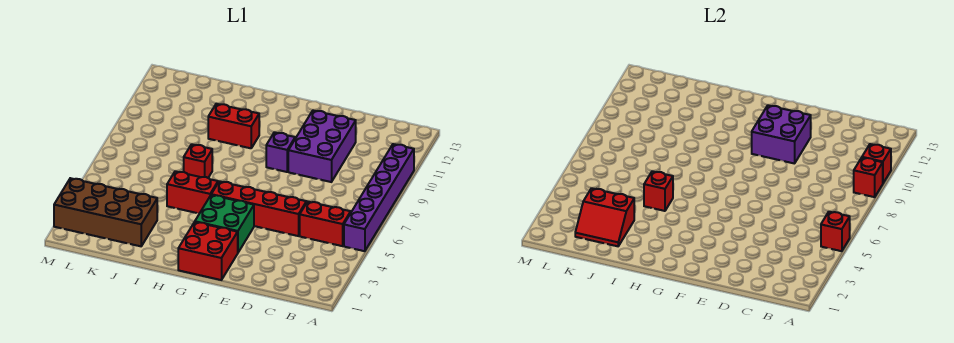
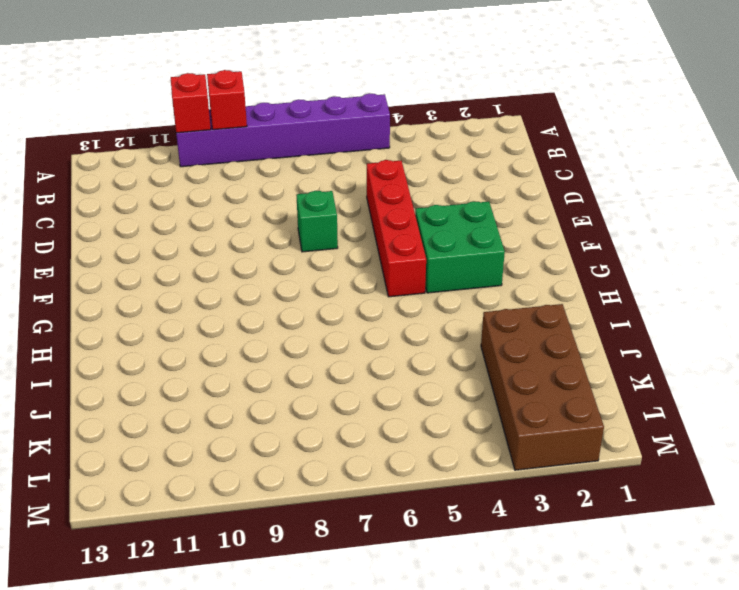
green brick E7 level 1 -> none
none -> red brick B5:C5 level 1
none -> purple brick D9:E11 level 1
none -> red brick F1:G2 level 1

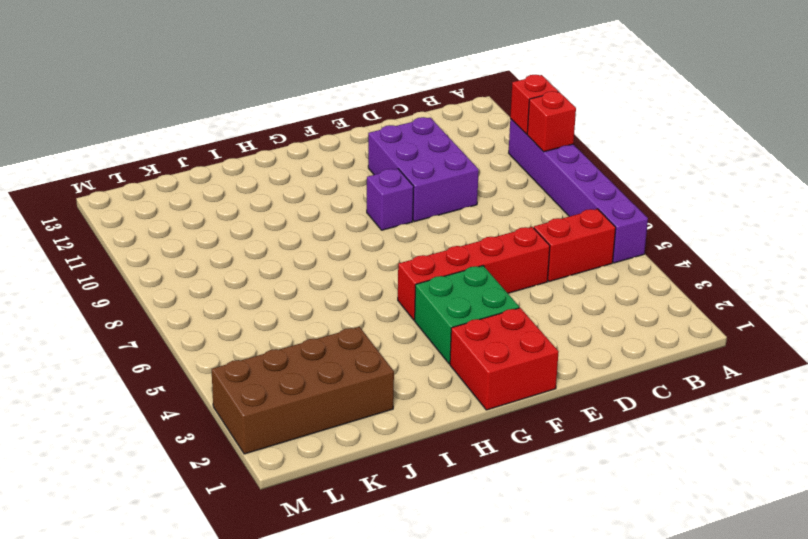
none -> red brick H5:I5 level 1
none -> red brick H10:I10 level 1
none -> red brick I7 level 1

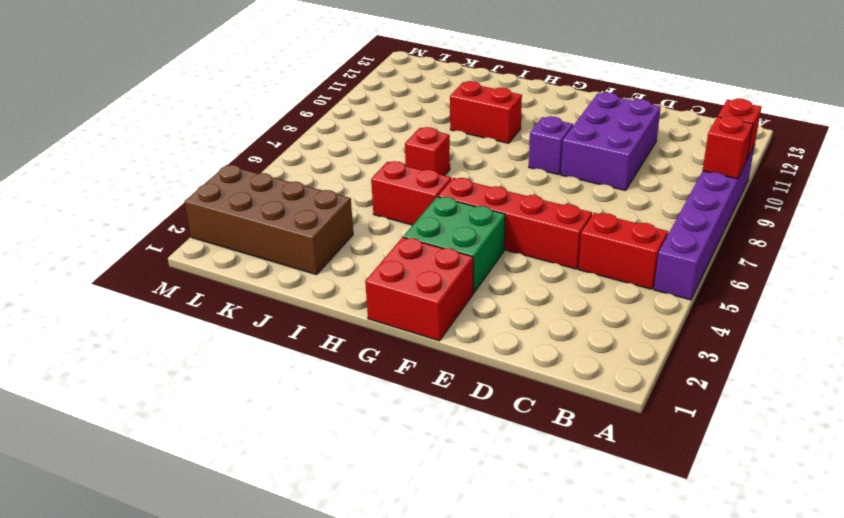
none -> red brick A5 level 2
none -> purple brick E10:F11 level 2
none -> red brick I5 level 2

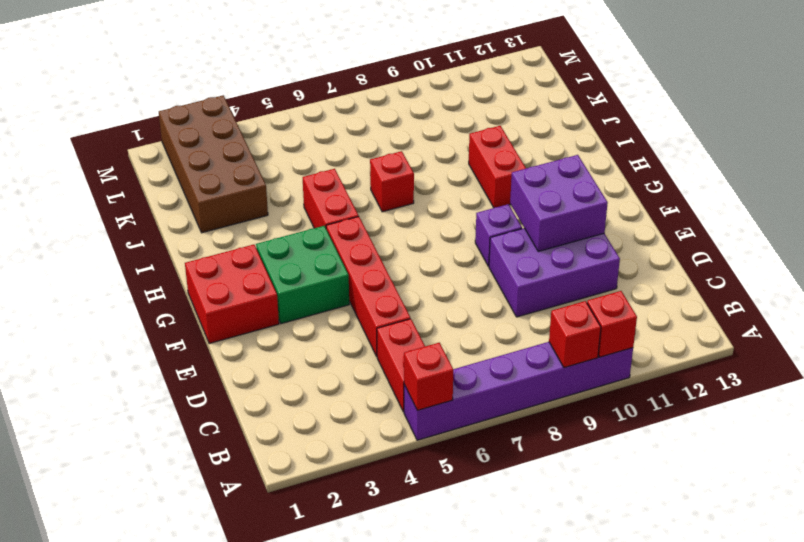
none -> red brick I5 level 2
none -> red slope J2:K3 level 2 top 3

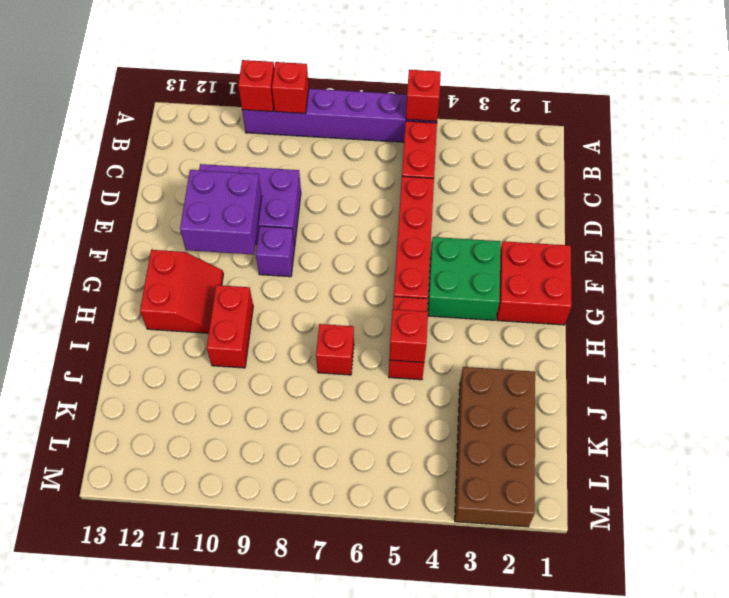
red slope G11:H12 level 1 top 12 -> red slope J2:K3 level 2 top 3

